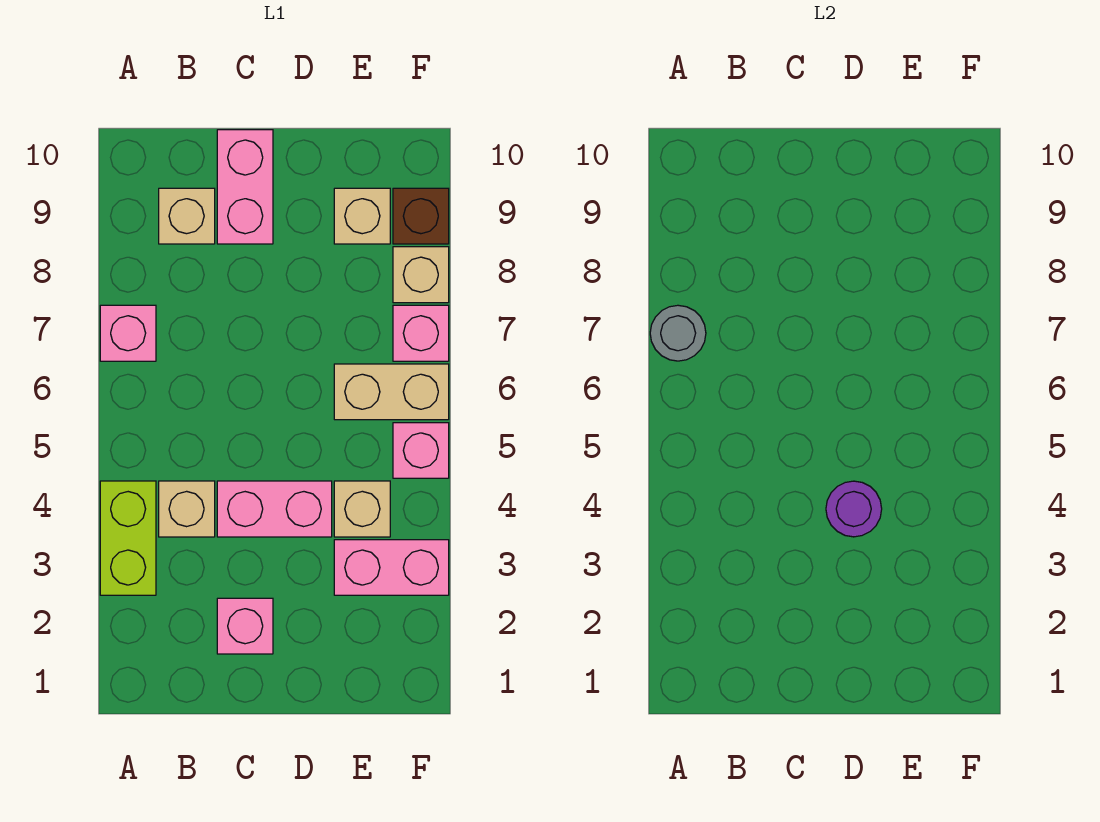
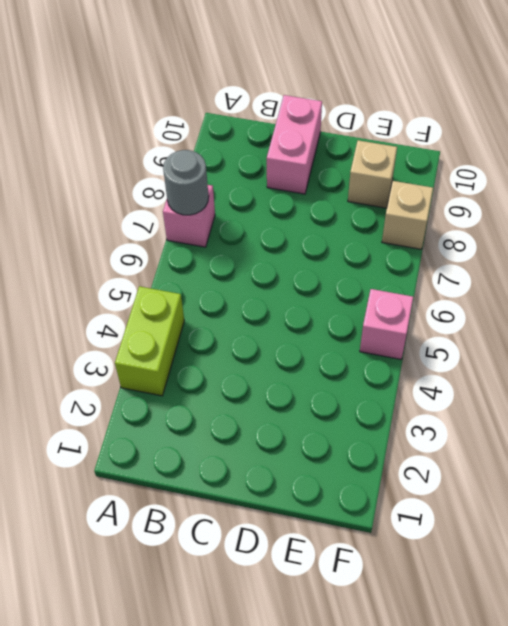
none -> tan brick B4 level 1
none -> tan brick B9 level 1
none -> pink brick C2 level 1

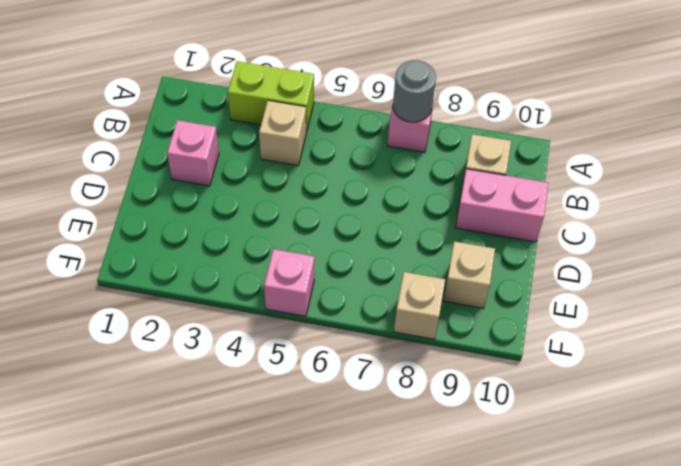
none -> pink brick C4:D4 level 1
none -> pink brick E3:F3 level 1
none -> tan brick E4 level 1

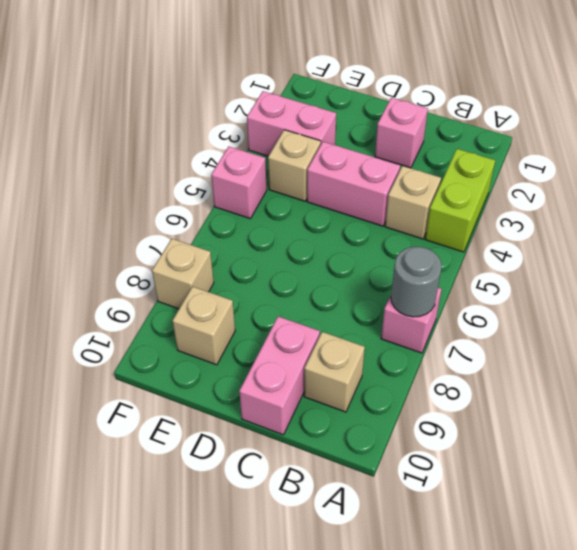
none -> tan brick E6:F6 level 1
none -> pink brick F7 level 1
none -> brown brick F9 level 1

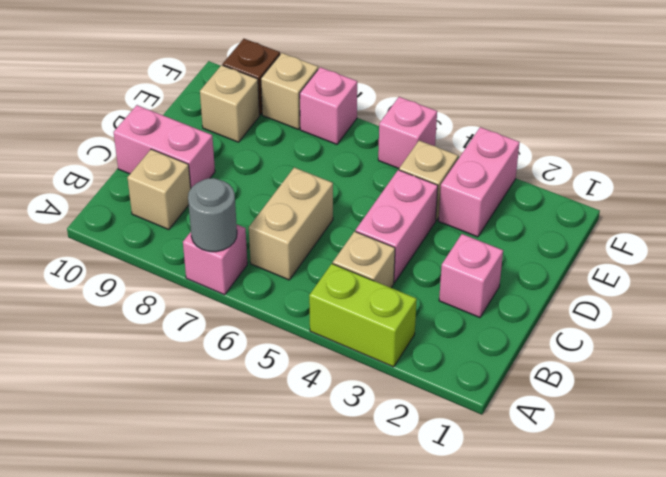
tan brick B6:C6 level 1 -> tan brick E6:F6 level 1
none -> purple round brick D4 level 2

